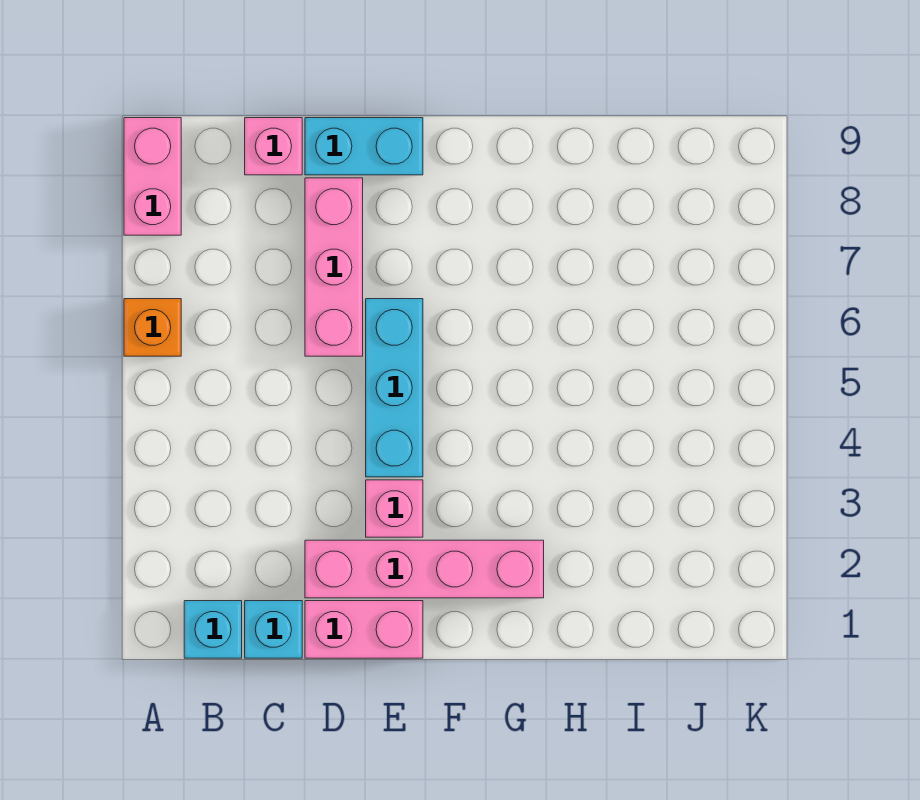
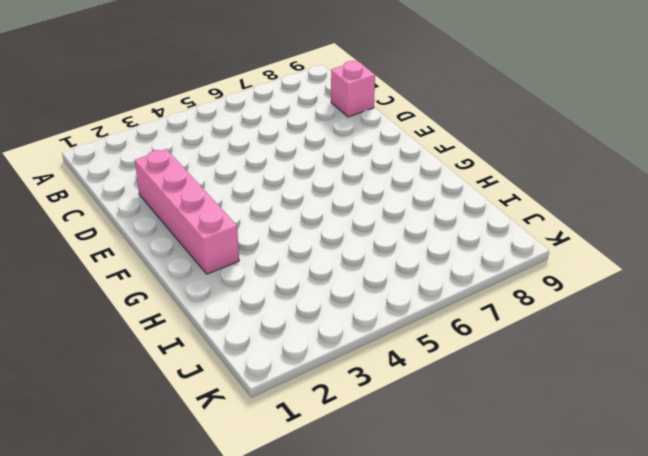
none -> orange brick A6 level 1
none -> pink brick A8:A9 level 1

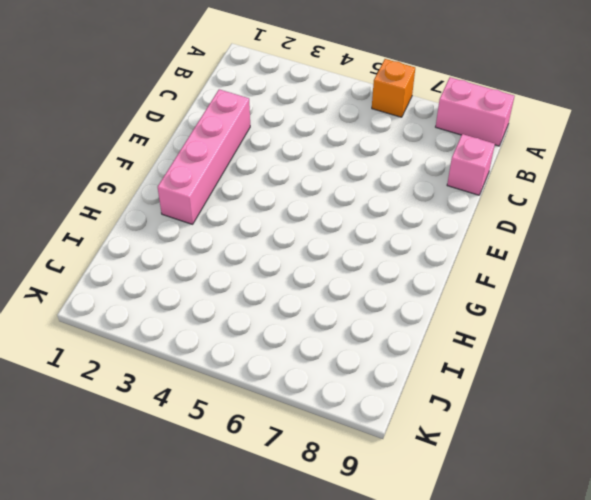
none -> cyan brick B1 level 1
none -> cyan brick C1 level 1

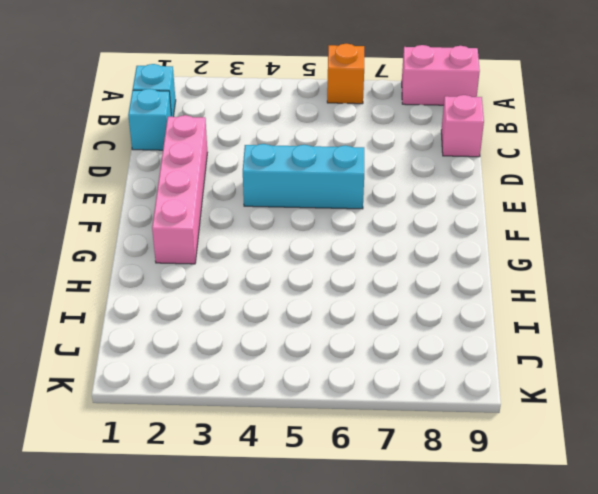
none -> pink brick D1:E1 level 1
none -> pink brick D6:D8 level 1

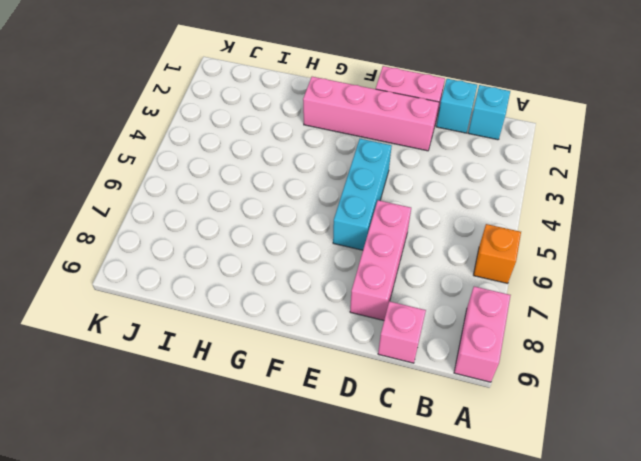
none -> cyan brick D9:E9 level 1
none -> pink brick E3 level 1

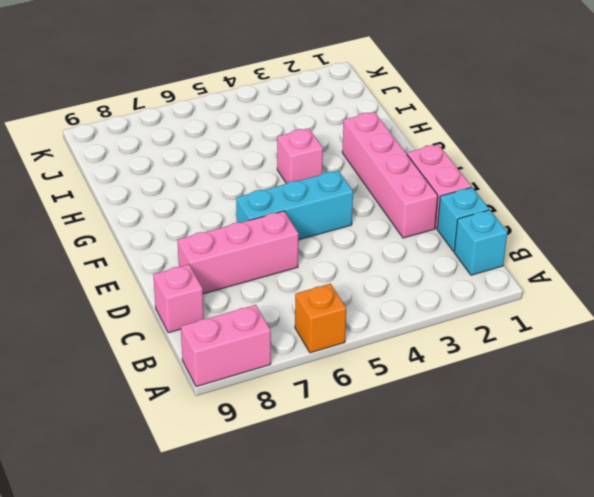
pink brick G4 level 1 -> pink brick E3 level 1
none -> cyan brick D9:E9 level 1

